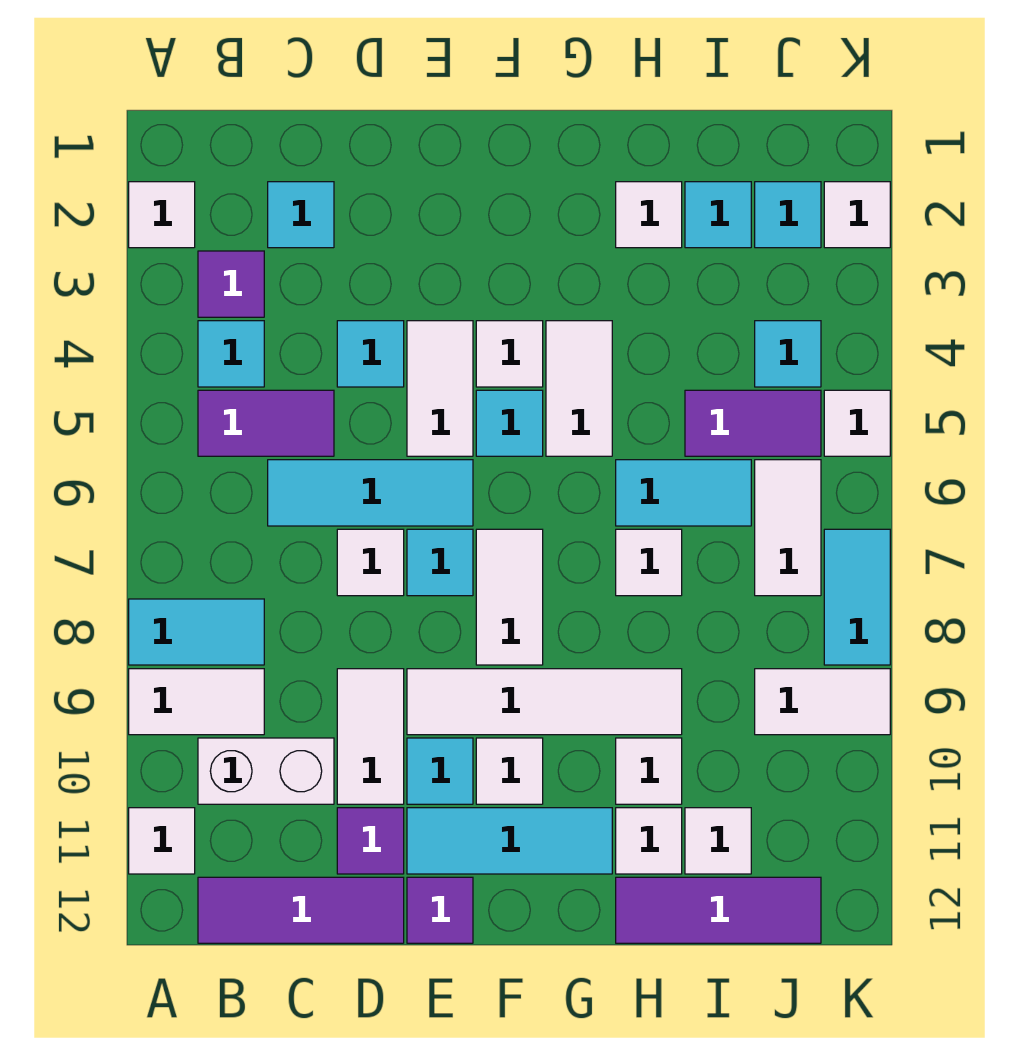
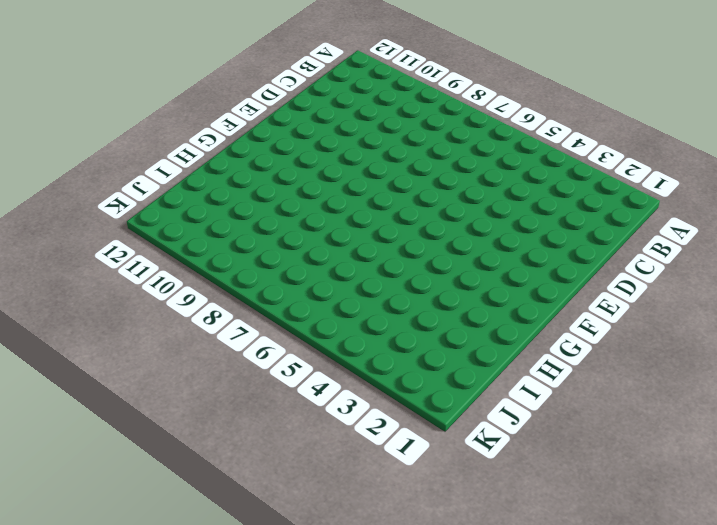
none -> white tile A2 level 1
none -> cyan tile A8:B8 level 1
none -> white tile A9:B9 level 1
none -> white tile A11 level 1

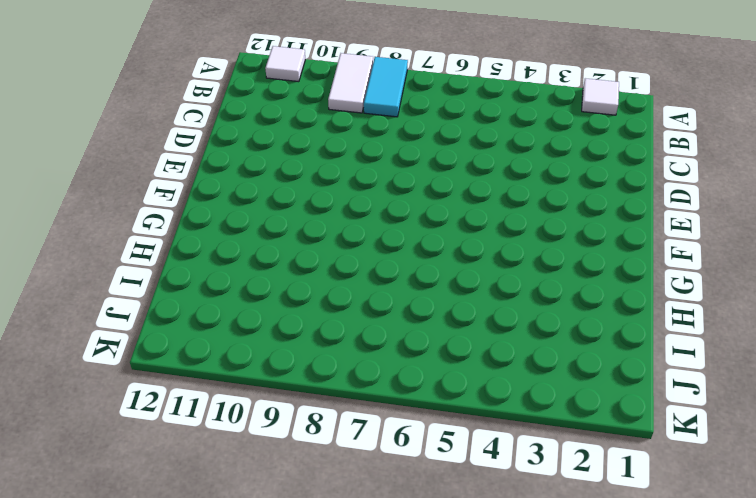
none -> purple tile B3 level 1
none -> cyan tile B4 level 1
none -> purple tile B5:C5 level 1
none -> white brick B10:C10 level 1

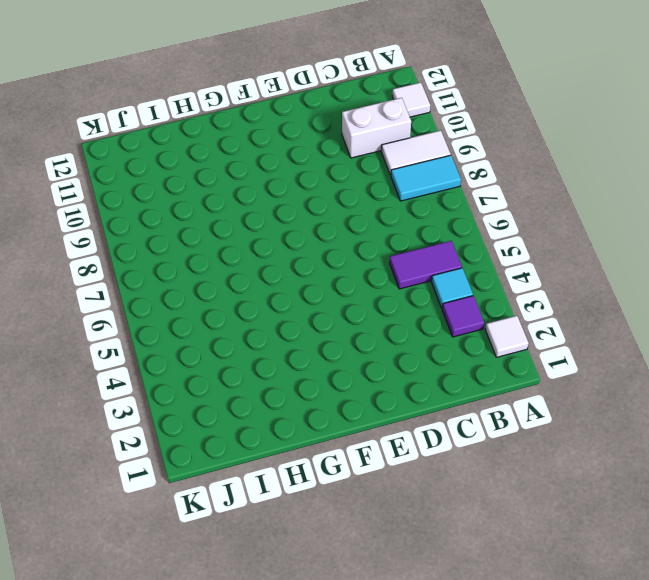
none -> purple tile B12:D12 level 1
none -> cyan tile C2 level 1
none -> cyan tile C6:E6 level 1
none -> cyan tile D4 level 1

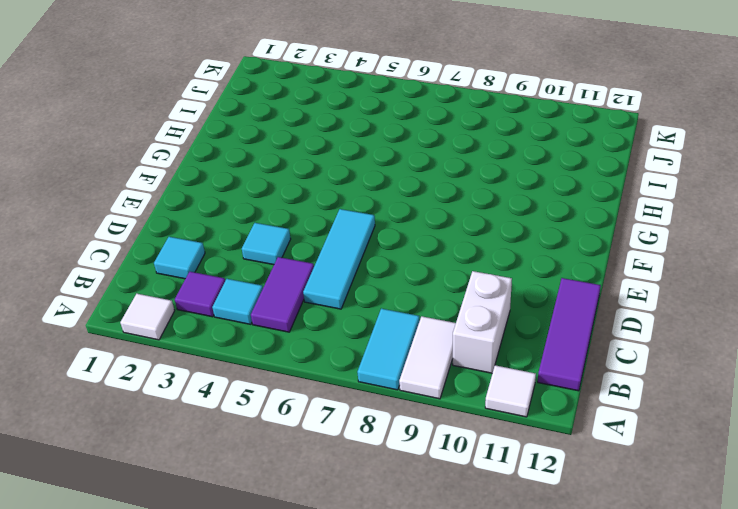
none -> white tile D7 level 1
none -> white tile D9:D10 level 1
none -> purple tile D11 level 1
none -> white tile E4:E5 level 1

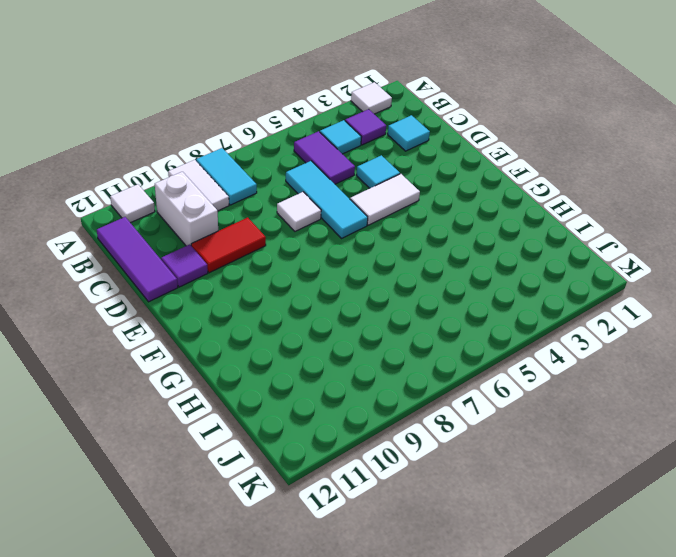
red tile D9:D10 level 1 -> white tile D9:D10 level 1
none -> cyan tile E7 level 1
none -> white tile E9:H9 level 1
none -> cyan tile E10 level 1
none -> cyan tile E11:G11 level 1

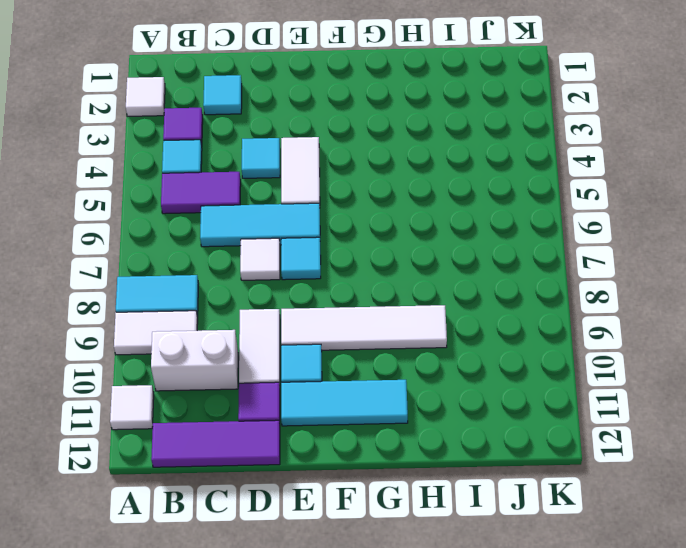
none -> purple tile E12 level 1
none -> white tile F4 level 1
none -> cyan tile F5 level 1
none -> white tile F7:F8 level 1

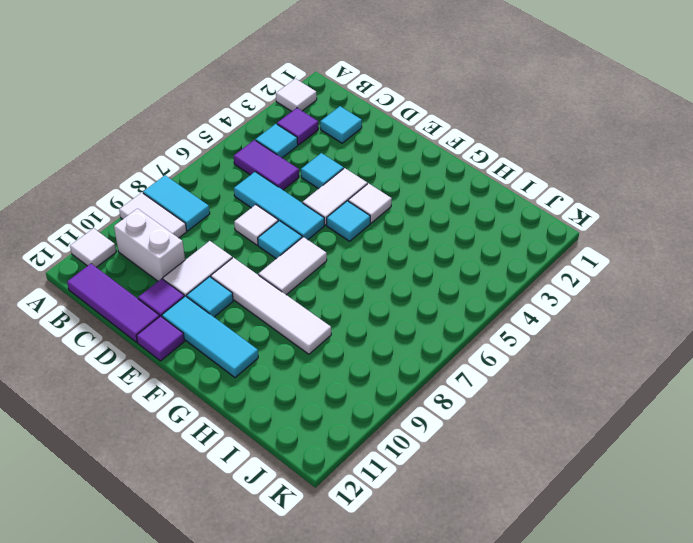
none -> white tile F10 level 1
none -> white tile G4:G5 level 1
none -> white tile H2 level 1
none -> cyan tile H6:I6 level 1

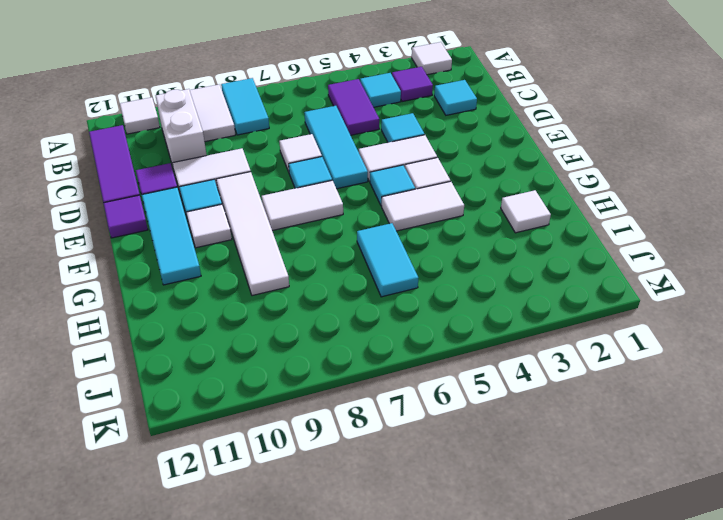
none -> white tile H7 level 1
none -> white tile H10 level 1
none -> white tile H11 level 1
none -> purple tile H12:J12 level 1

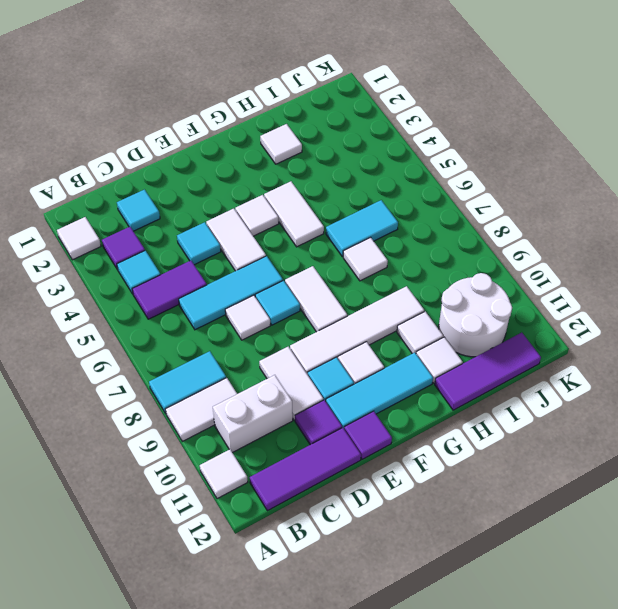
white round brick I10:J11 level 1 -> white tile I11 level 1
none -> cyan tile F5 level 1
none -> cyan tile I2 level 1
none -> purple tile I5:J5 level 1
none -> cyan tile J2 level 1

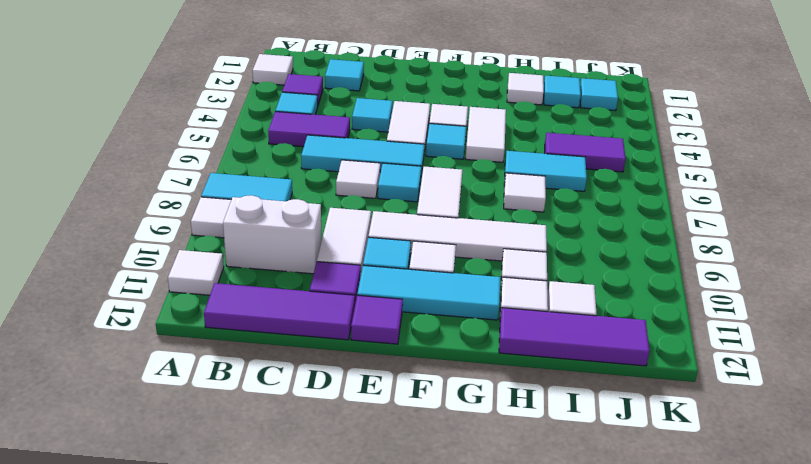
none -> cyan tile J4 level 1
none -> white tile J6:J7 level 1
none -> white tile J9:K9 level 1
none -> white tile K2 level 1

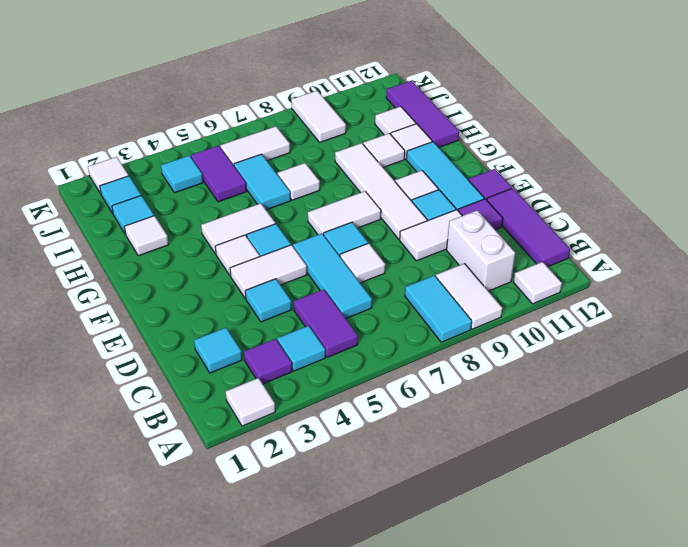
none -> white tile K5 level 1
none -> cyan tile K7:K8 level 1

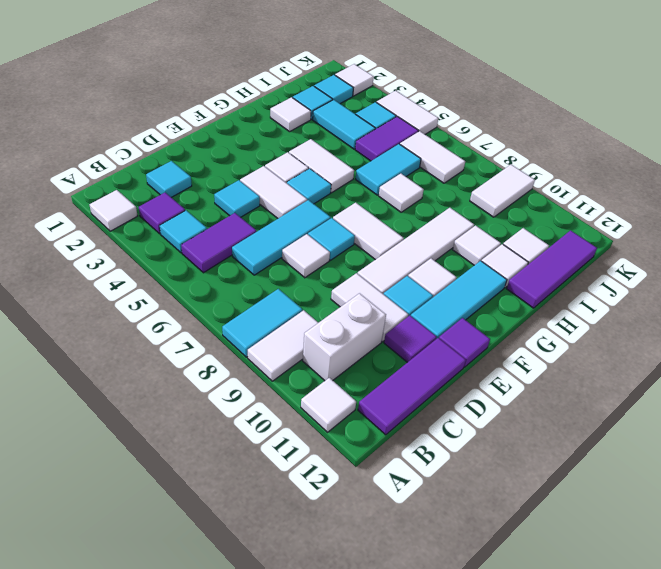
cyan tile I3:I4 level 1 -> cyan tile K7:K8 level 1
white tile K4:K5 level 1 -> white tile K5 level 1

